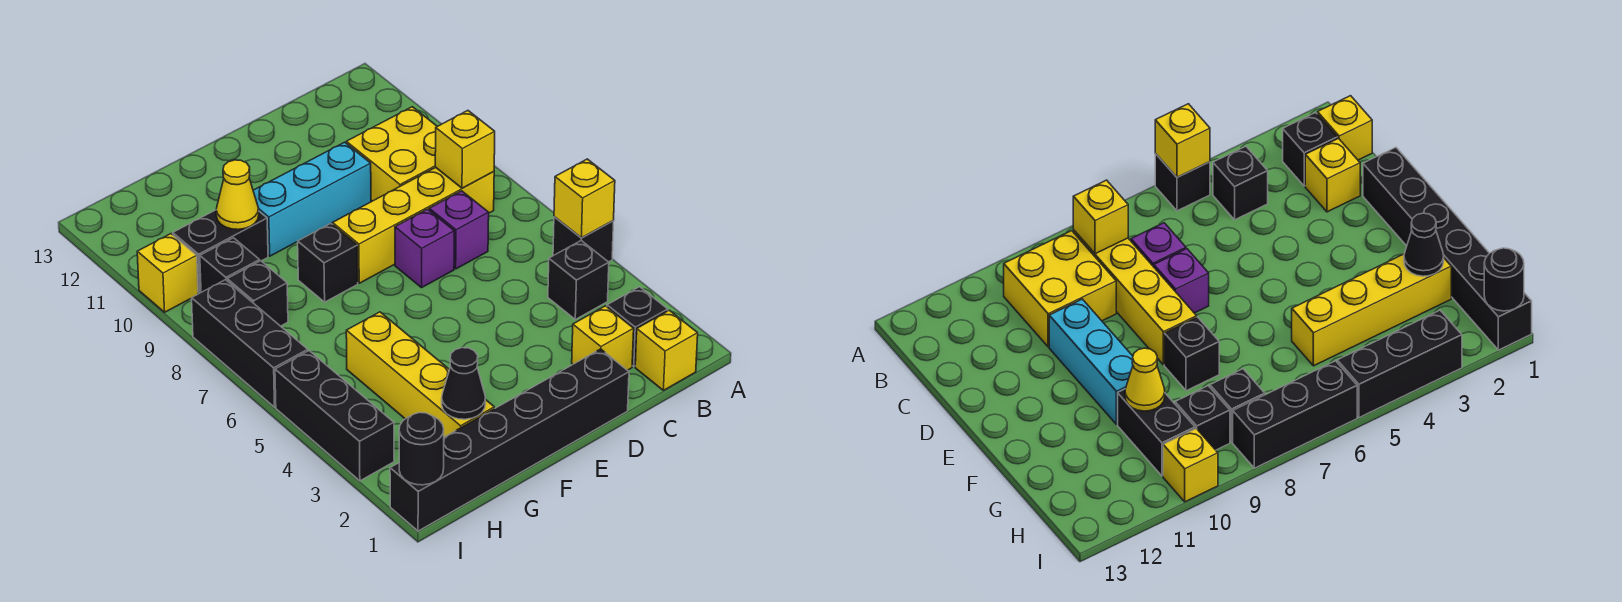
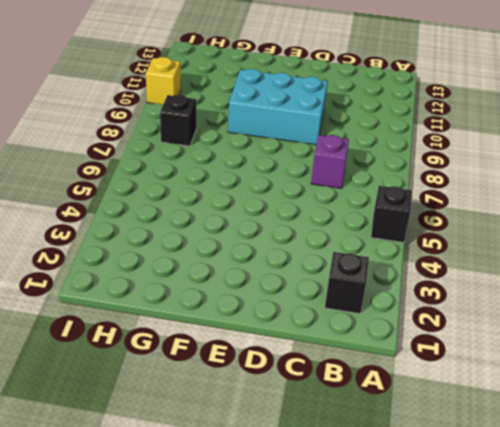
cyan brick D9:F10 level 1 -> cyan brick D10:F10 level 1
none -> yellow brick B1 level 1
none -> black brick B4 level 1
none -> yellow brick B8:E8 level 1

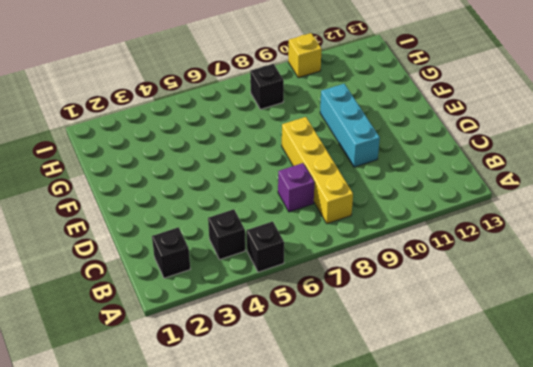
none -> yellow brick B1 level 1
none -> yellow brick B9:C10 level 1
none -> yellow brick C2 level 1

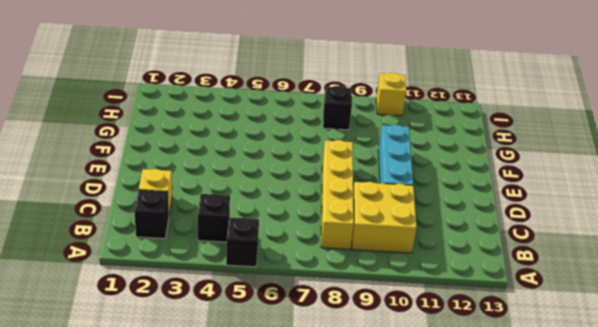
none -> yellow brick B1 level 1
none -> purple brick C7 level 1
none -> black brick D1:I1 level 1

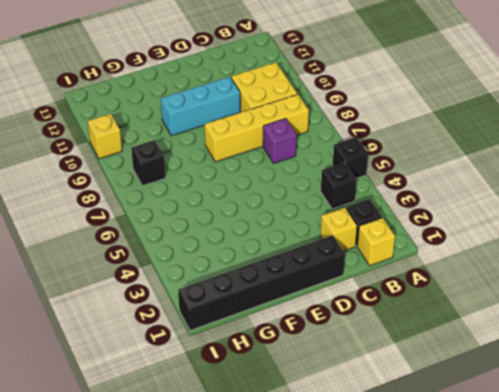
none -> purple brick D7 level 1
none -> black brick F8 level 1
none -> yellow brick G2:G5 level 1

